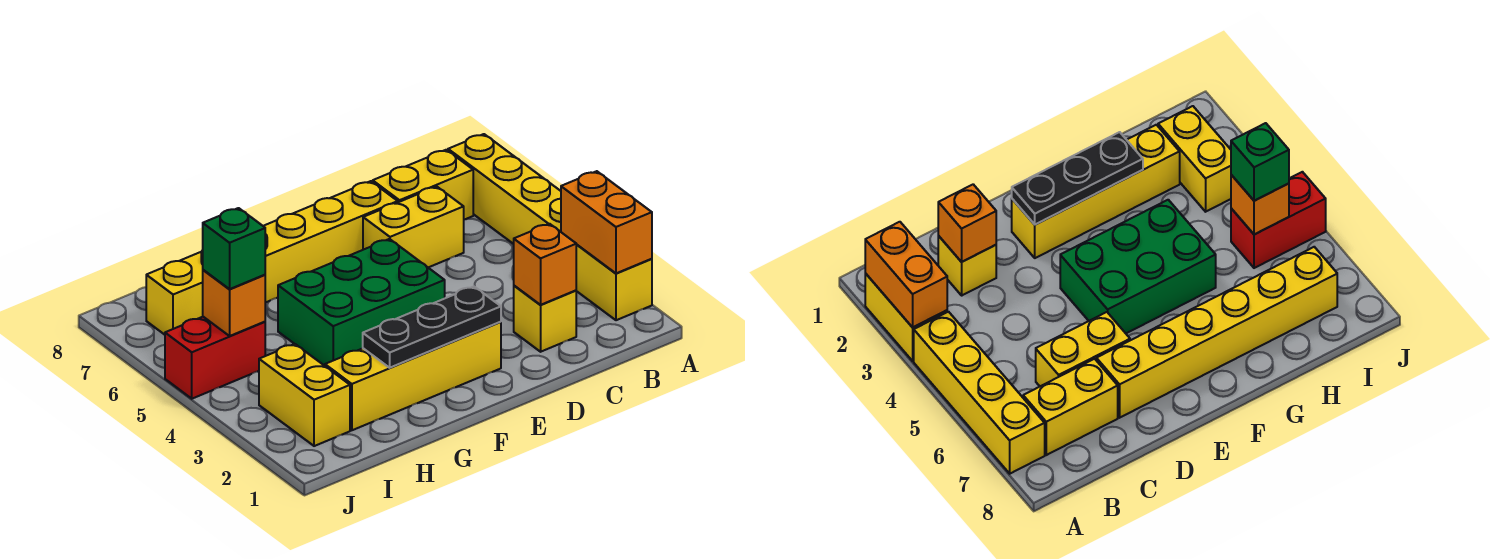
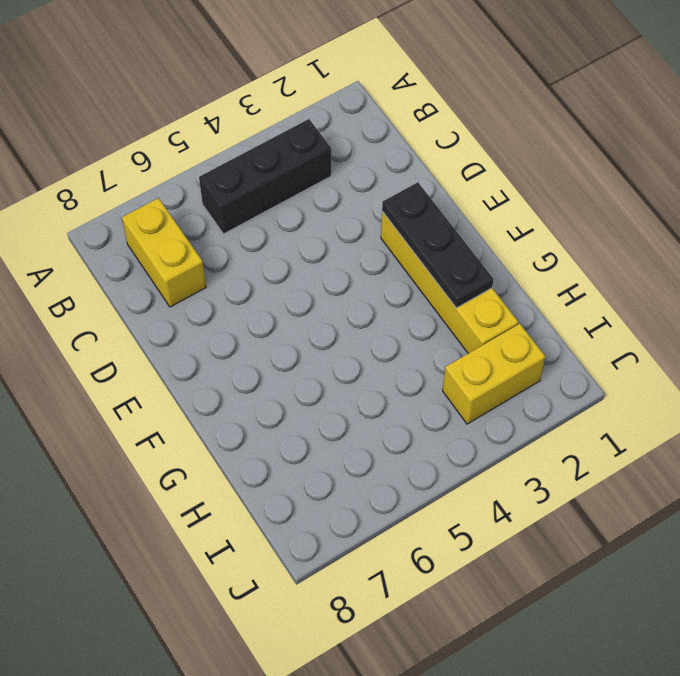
black brick B3:B5 level 1 -> none
none -> yellow brick A2:A3 level 1
none -> yellow brick A4:A7 level 1
none -> yellow brick C2 level 1

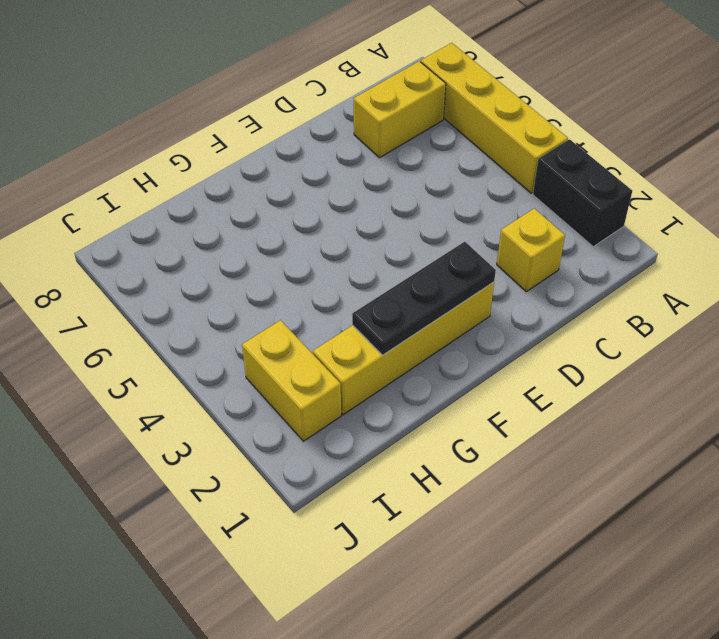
black brick A2:A3 level 1 -> yellow brick A2:A3 level 1
none -> yellow brick C6:D6 level 1
none -> yellow brick D7:I7 level 1
none -> green brick E4:G5 level 1

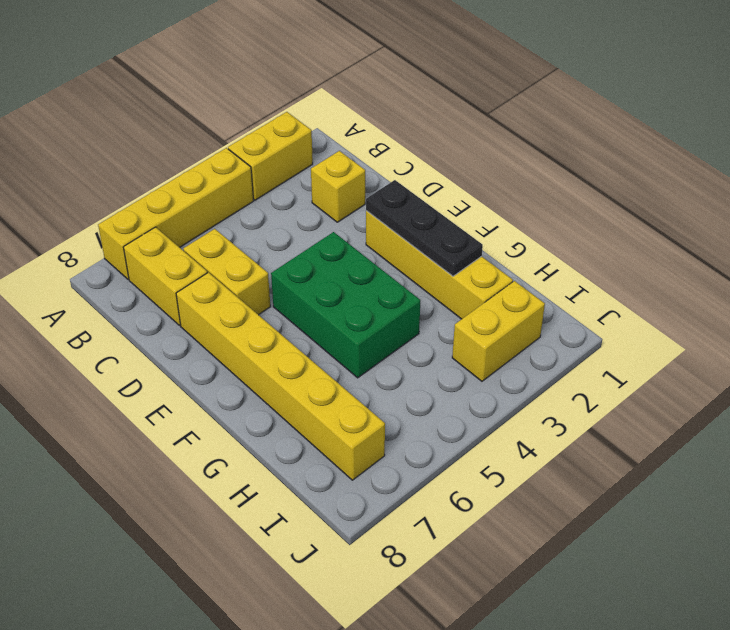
none -> red brick I5:J5 level 1
none -> orange brick A2:A3 level 2
none -> orange brick C2 level 2

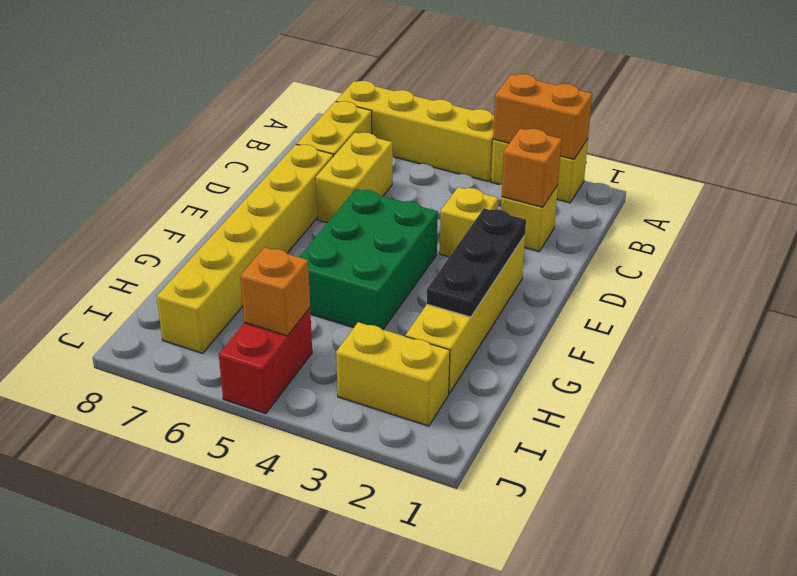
yellow brick D3 level 1 -> none
none -> green brick I5 level 3

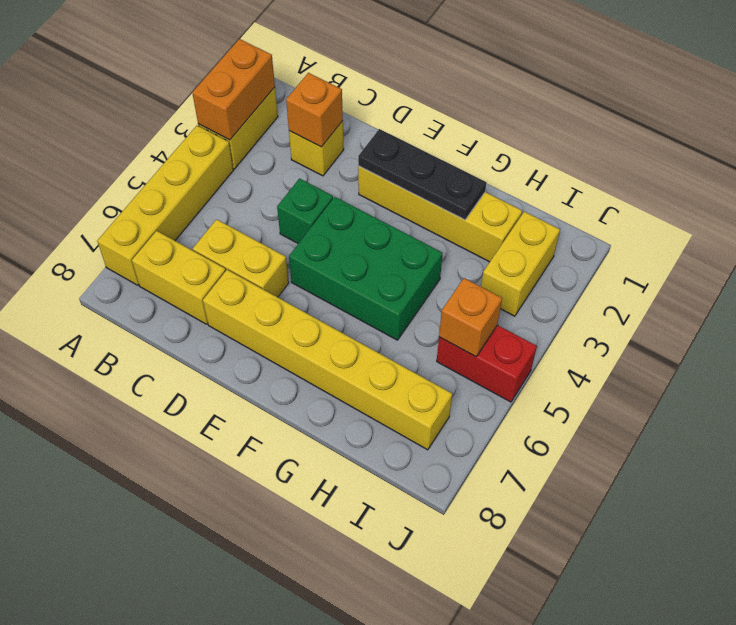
green brick D4 level 1 -> green brick I5 level 3

